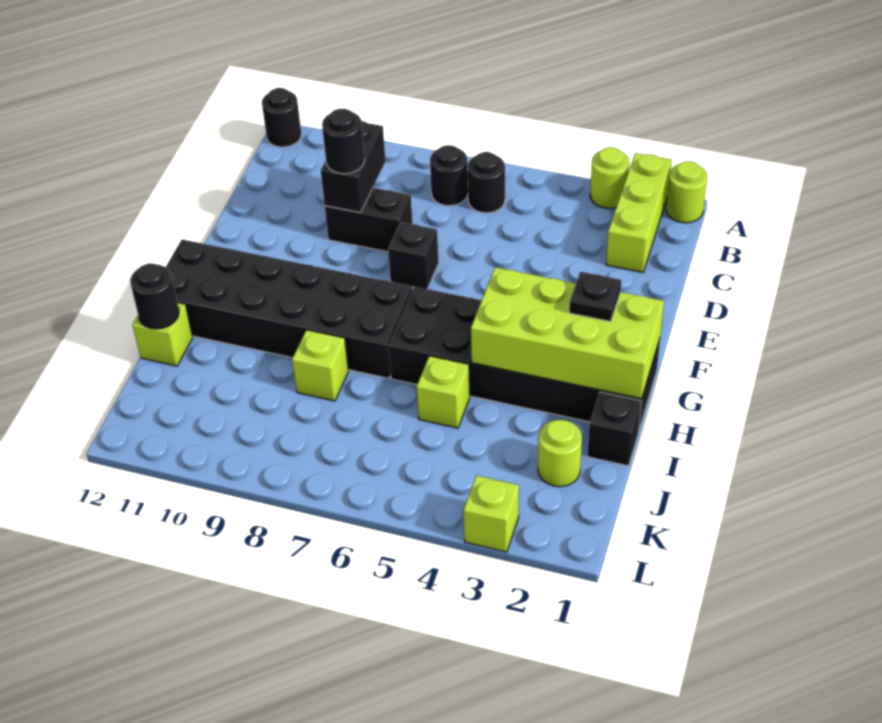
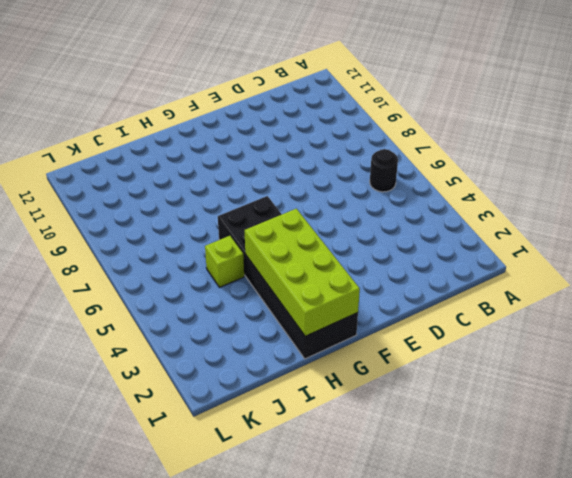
none -> lime round brick A1 level 1
none -> lime brick A2:C2 level 1
none -> lime round brick A3 level 1

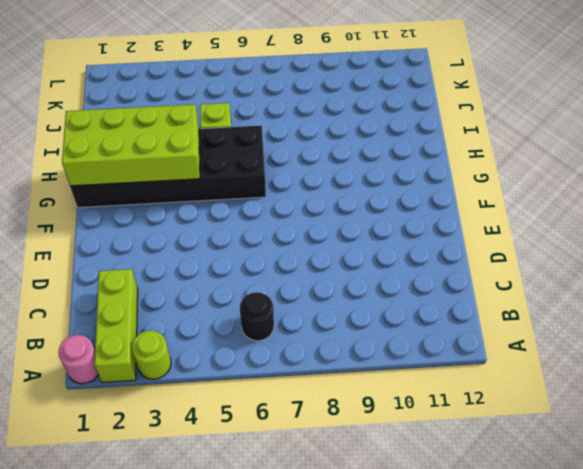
pink round brick A1 level 1 -> lime round brick A1 level 1
none -> black round brick A12 level 1
none -> black round brick B7 level 1
none -> black brick D8:D9 level 1

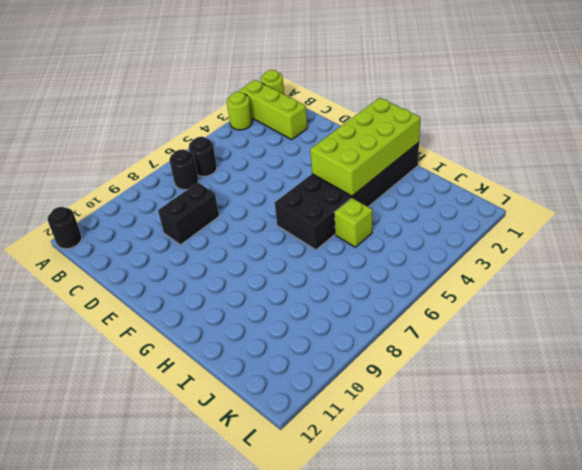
none -> black brick E7 level 1
none -> black brick G7:H12 level 1
none -> black brick I1 level 1

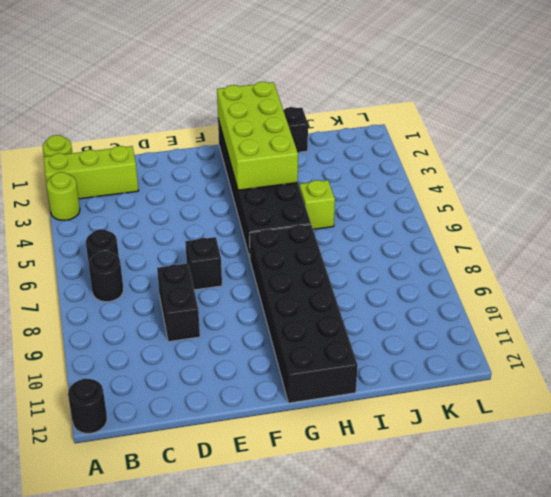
none -> lime brick I8 level 1
none -> lime brick I12 level 1
none -> lime round brick J2 level 1

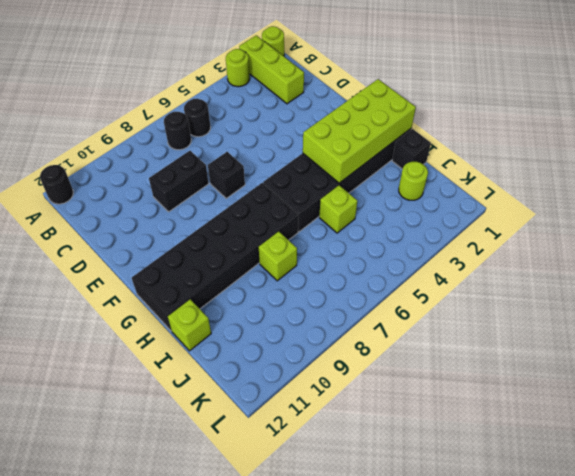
none -> lime brick L3 level 1
none -> black brick C9:D9 level 2
none -> black round brick I12 level 2

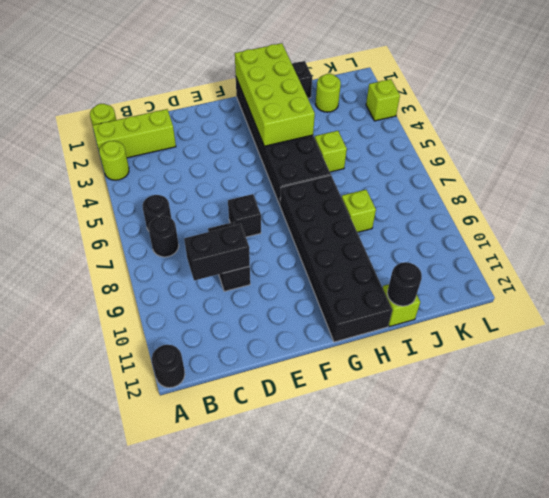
none -> black round brick D9 level 3
none -> black plate G2 level 3

